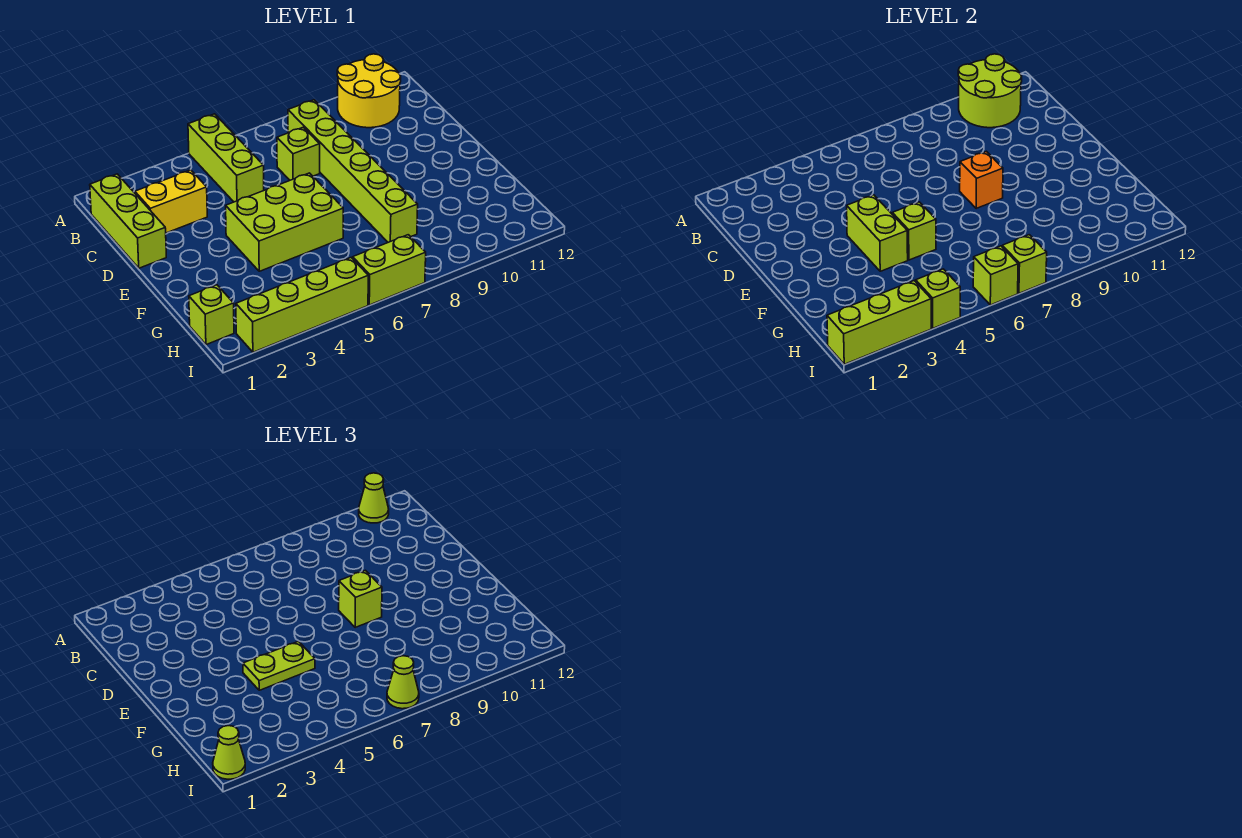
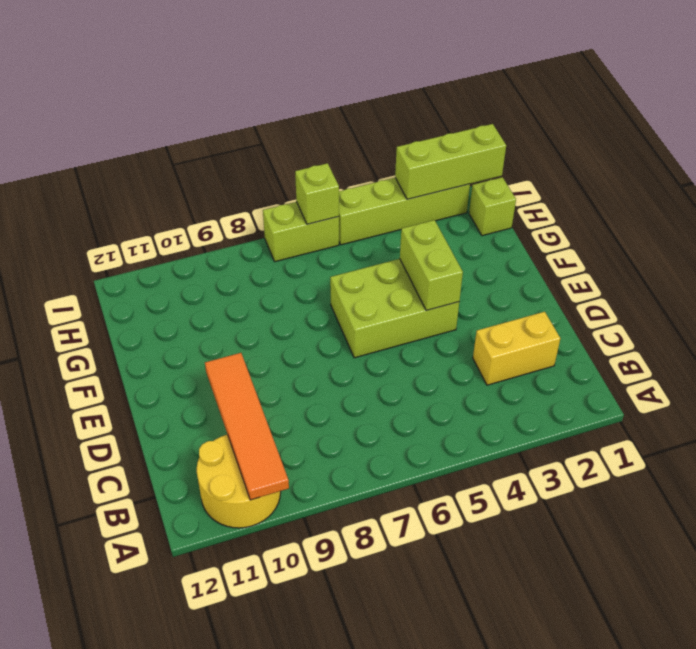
orange tile A10:D10 level 2 -> lime round brick A10:B11 level 2
none -> lime brick A5:C5 level 1
none -> lime brick B1:D1 level 1
none -> lime brick B8:G8 level 1

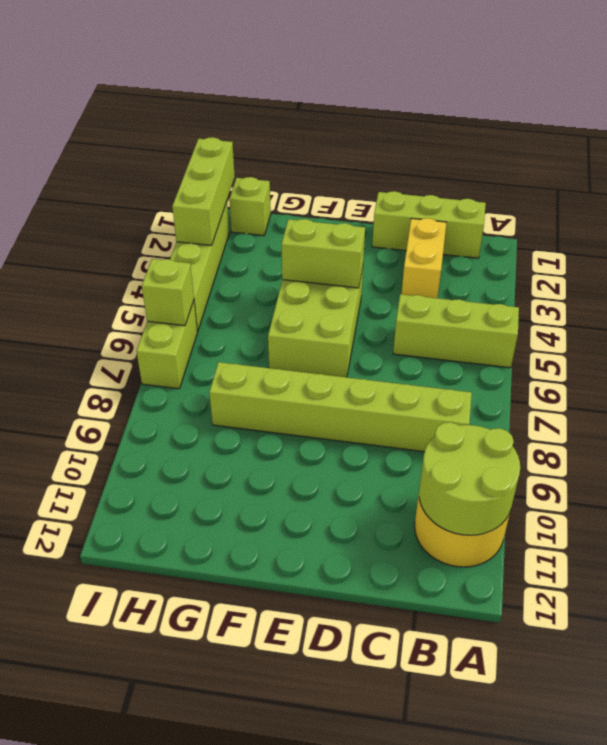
none -> lime brick C7 level 1
none -> orange brick E8 level 2
none -> lime brick F5 level 2

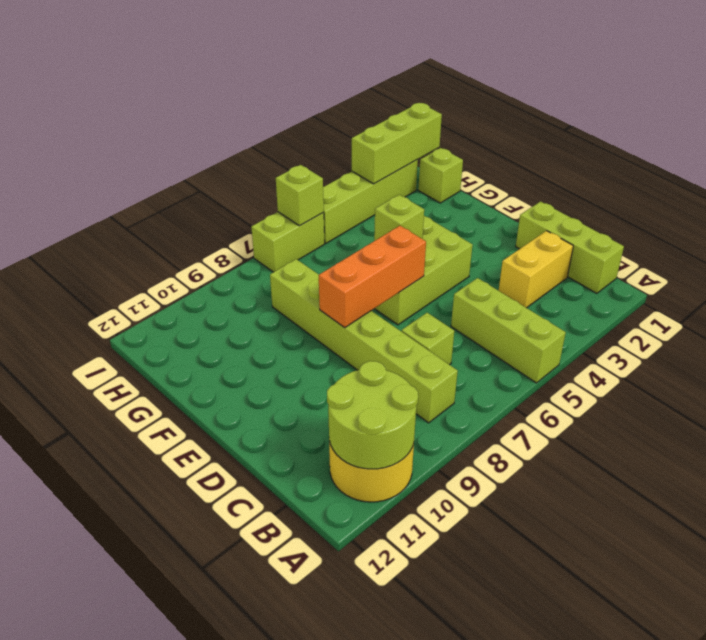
orange brick E6:E8 level 2 -> orange brick E8 level 2
none -> lime brick E4:F4 level 2
none -> lime brick I4 level 2
none -> lime brick I7 level 2

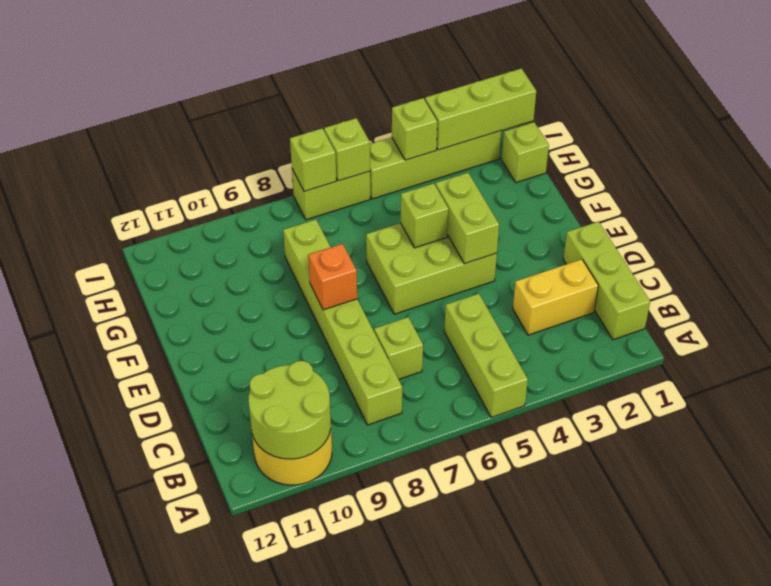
none -> lime cone A11 level 3
none -> lime brick E8 level 3
none -> lime plate F4:F5 level 3

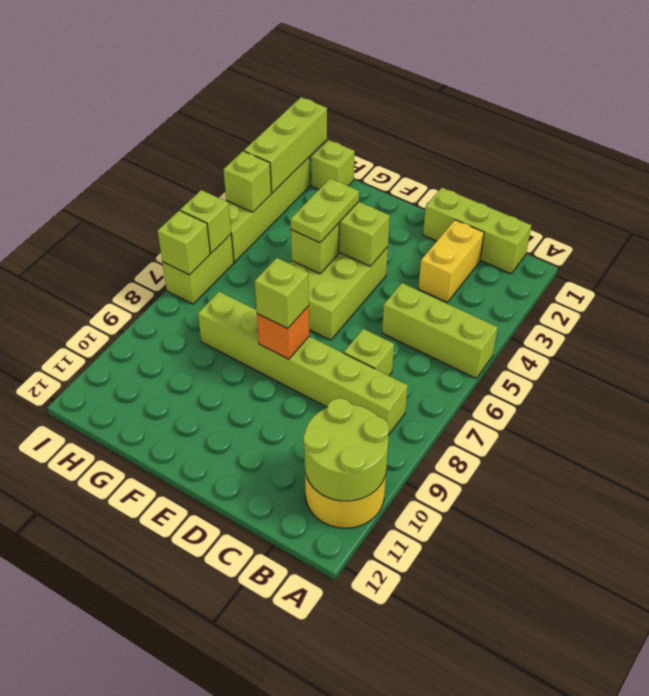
none -> lime cone A11 level 3
none -> lime cone I1 level 3
none -> lime cone I7 level 3

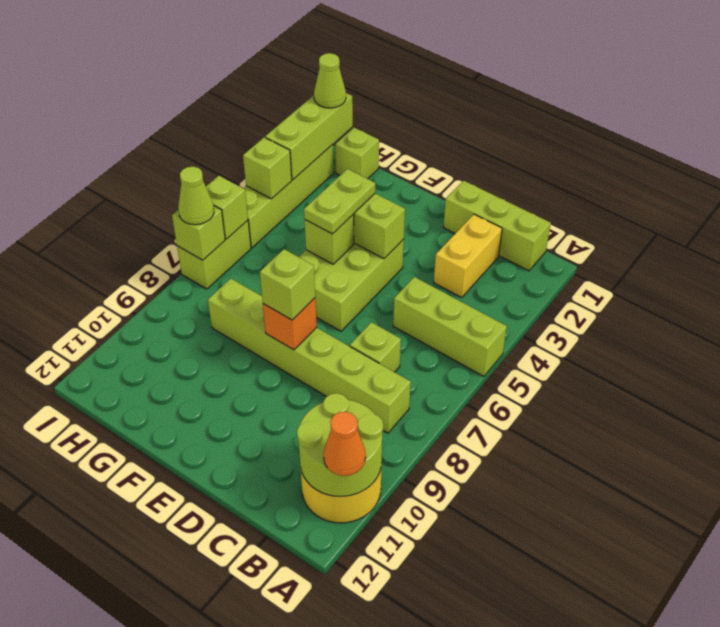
orange cone A11 level 3 -> lime cone A11 level 3

